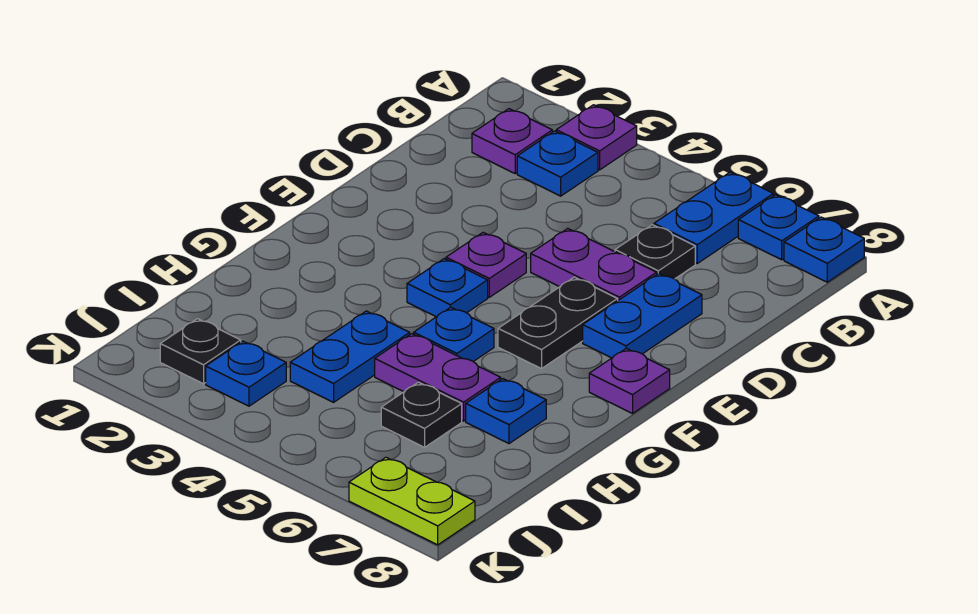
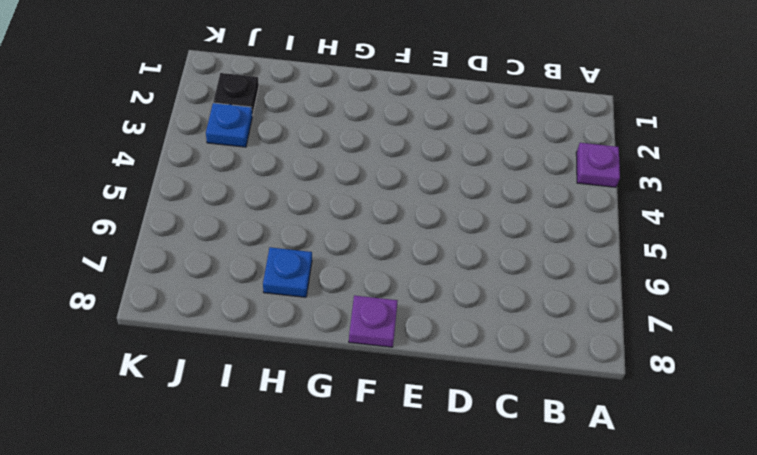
none -> blue plate A6:B6 level 1
none -> blue plate A7 level 1
none -> blue plate A8 level 1

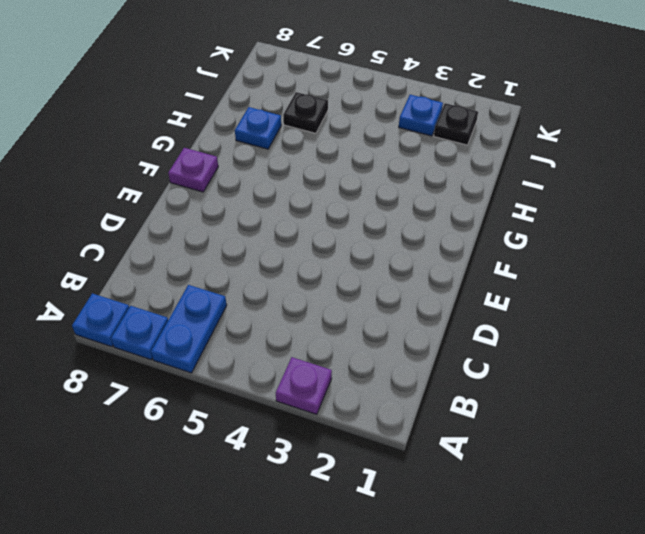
none -> purple plate B2 level 1
none -> blue plate B3 level 1
none -> black plate C6 level 1

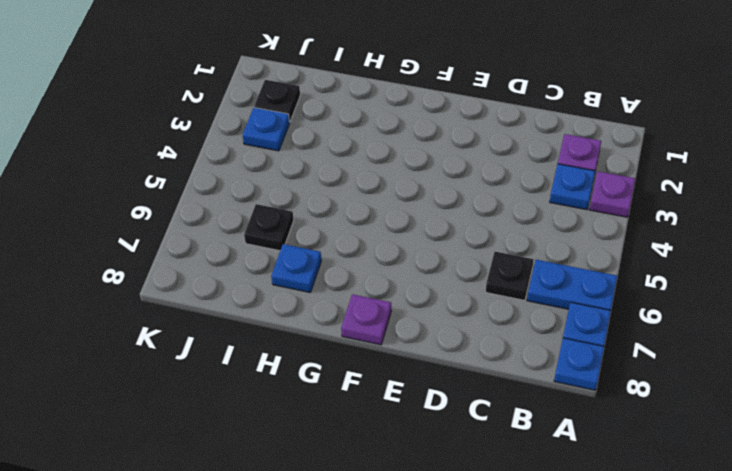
none -> purple plate D5:D6 level 1
none -> blue plate D7:E7 level 1
none -> purple plate E4 level 1

